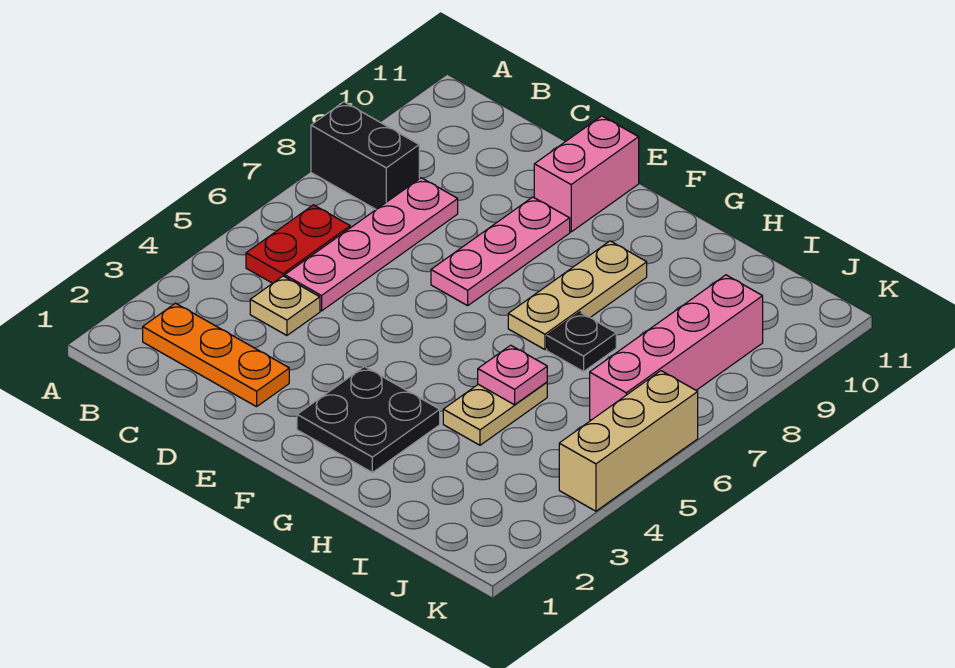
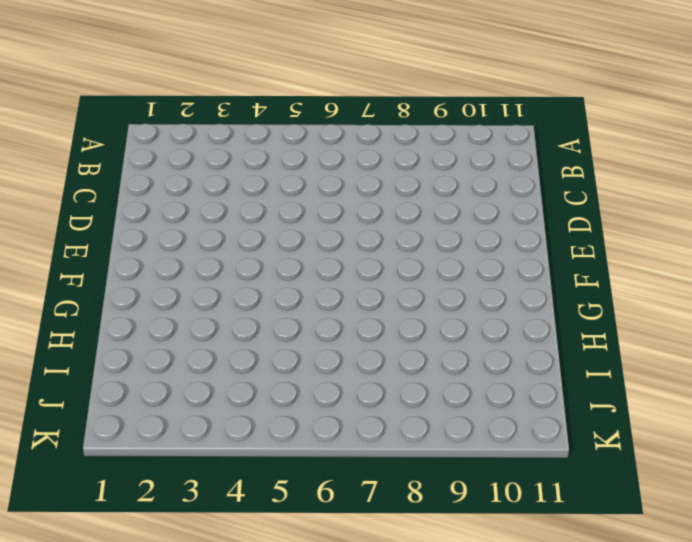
none -> black brick A8:B8 level 1
none -> orange plate B2:D2 level 1
none -> red plate B5:B6 level 1

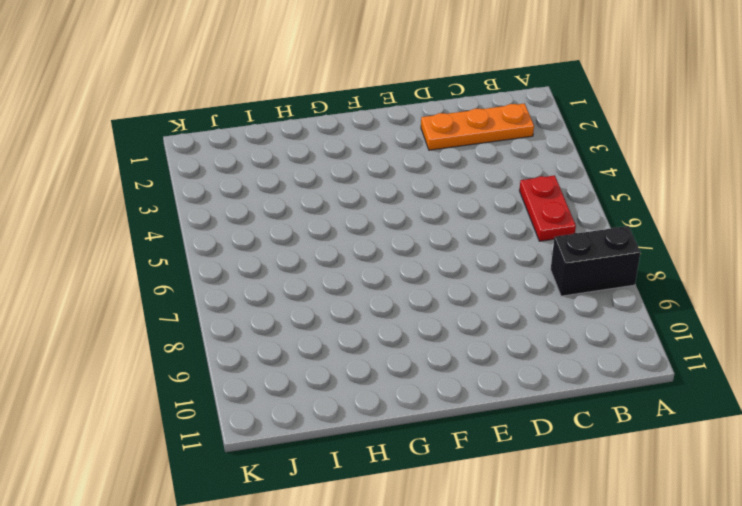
none -> tan plate C4 level 1
none -> pink plate C5:C8 level 1
none -> pink plate E7:E9 level 1

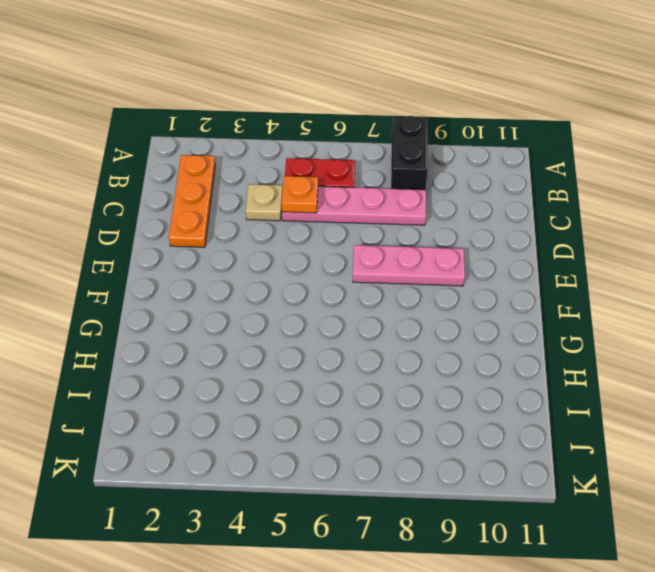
orange plate C5 level 2 -> none
none -> pink brick E10:E11 level 1
none -> black plate F2:G3 level 1
none -> tan plate G7:G9 level 1

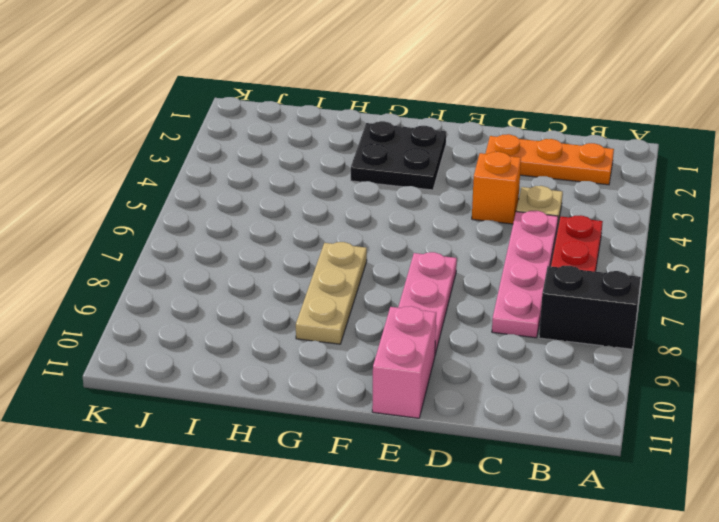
orange brick D4 level 1 -> none
none -> tan plate H4:H5 level 1
none -> black plate H7 level 1
none -> pink brick J6:J9 level 1

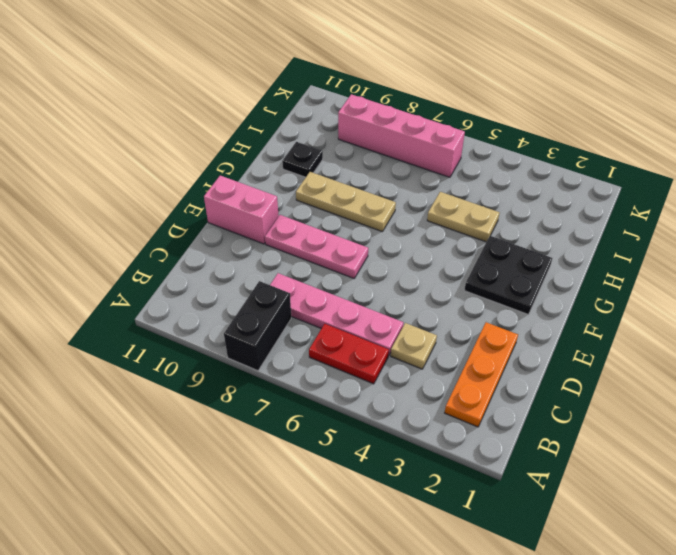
black plate H10 level 1 -> black plate H7 level 1
none -> tan brick K4:K6 level 1
none -> pink plate H5 level 2

